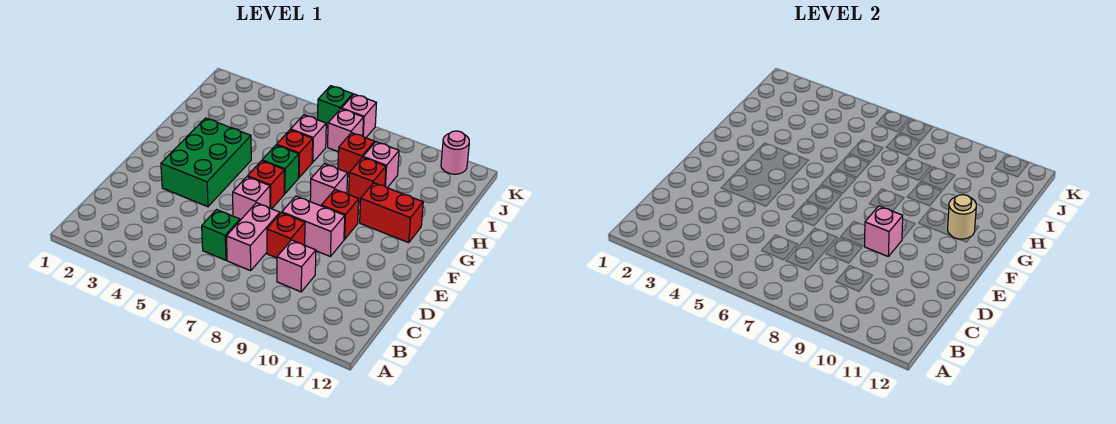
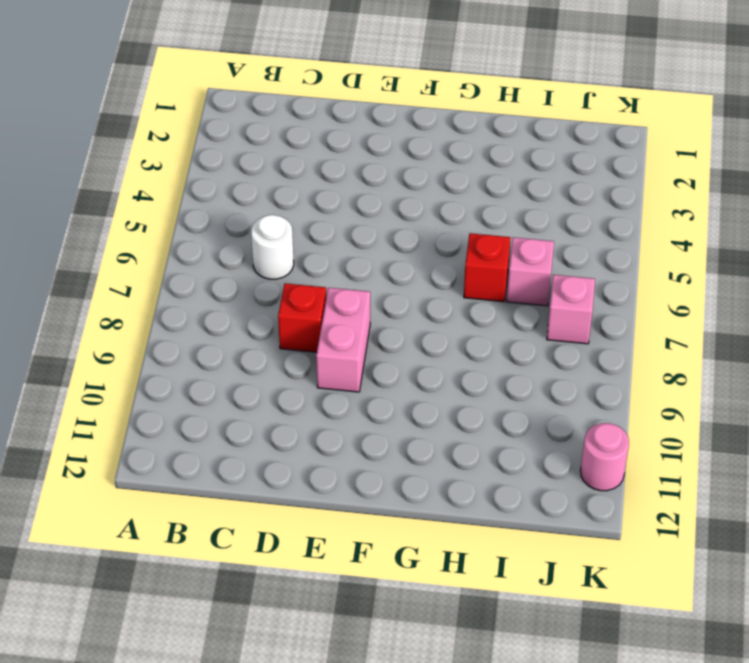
white round brick C6 level 1 -> green brick C6 level 1
none -> pink brick C7:D7 level 1
none -> pink brick C9 level 1
none -> green brick E3:G4 level 1

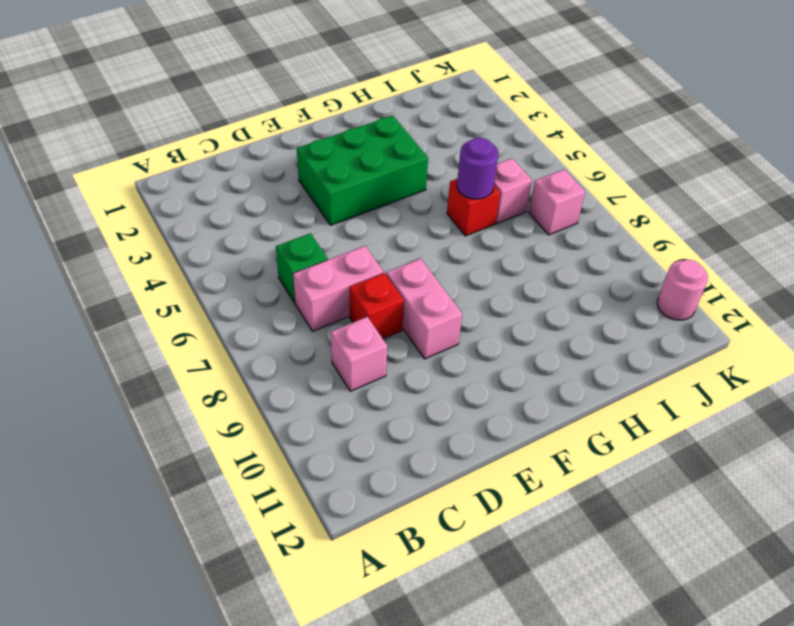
purple round brick H6 level 2 -> none
none -> pink brick E6 level 1
none -> red brick F6 level 1
none -> red brick F9 level 1

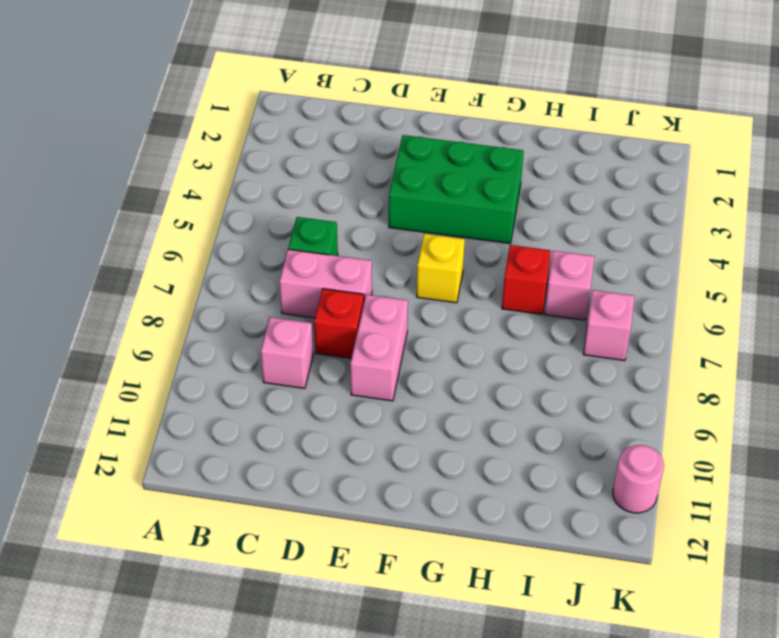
yellow brick F6 level 1 -> red brick F6 level 1
none -> pink brick E6 level 1
none -> red brick F9 level 1
none -> green brick G6 level 1

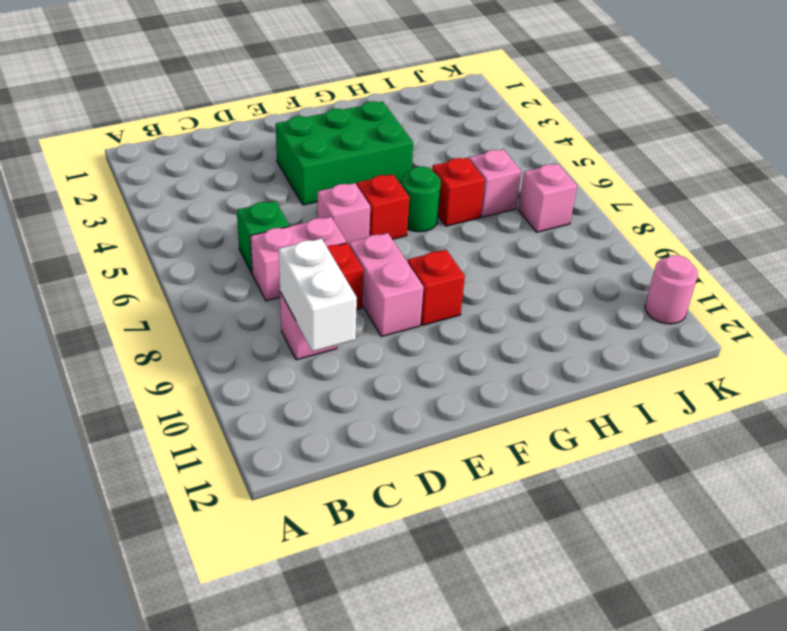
white brick C9:C10 level 2 -> none
green round brick G6 level 1 -> green brick G6 level 1
none -> pink brick G8 level 1
none -> red brick G10:G11 level 1
none -> red brick H9 level 1

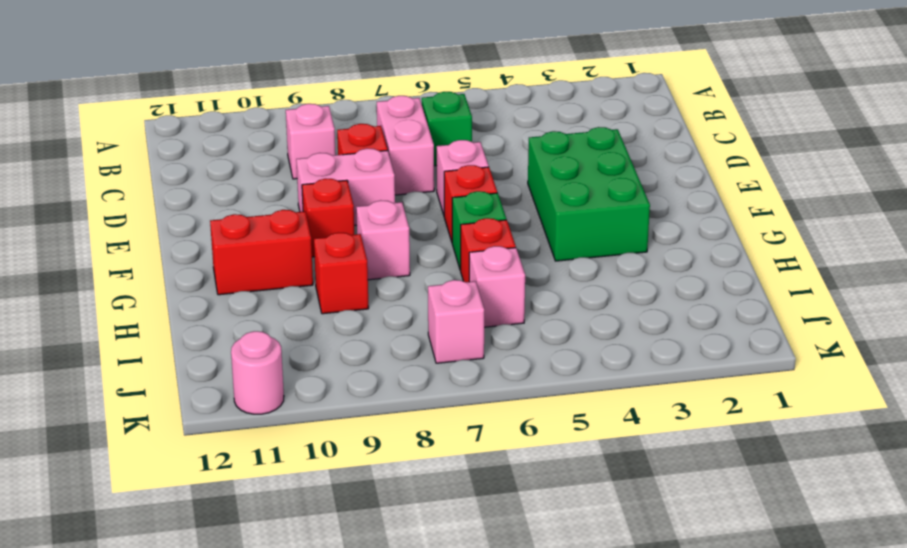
none -> red brick I8 level 1
none -> pink brick I9 level 1
none -> green brick K6 level 1

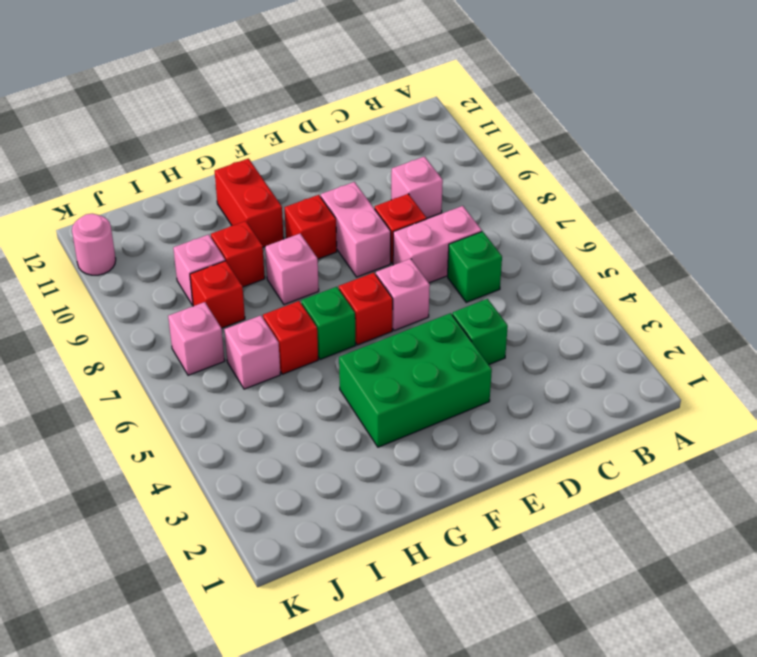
green brick D4 level 1 -> green brick K6 level 1
none -> pink brick K7 level 1
none -> pink brick E9 level 2
none -> tan round brick G11 level 2

